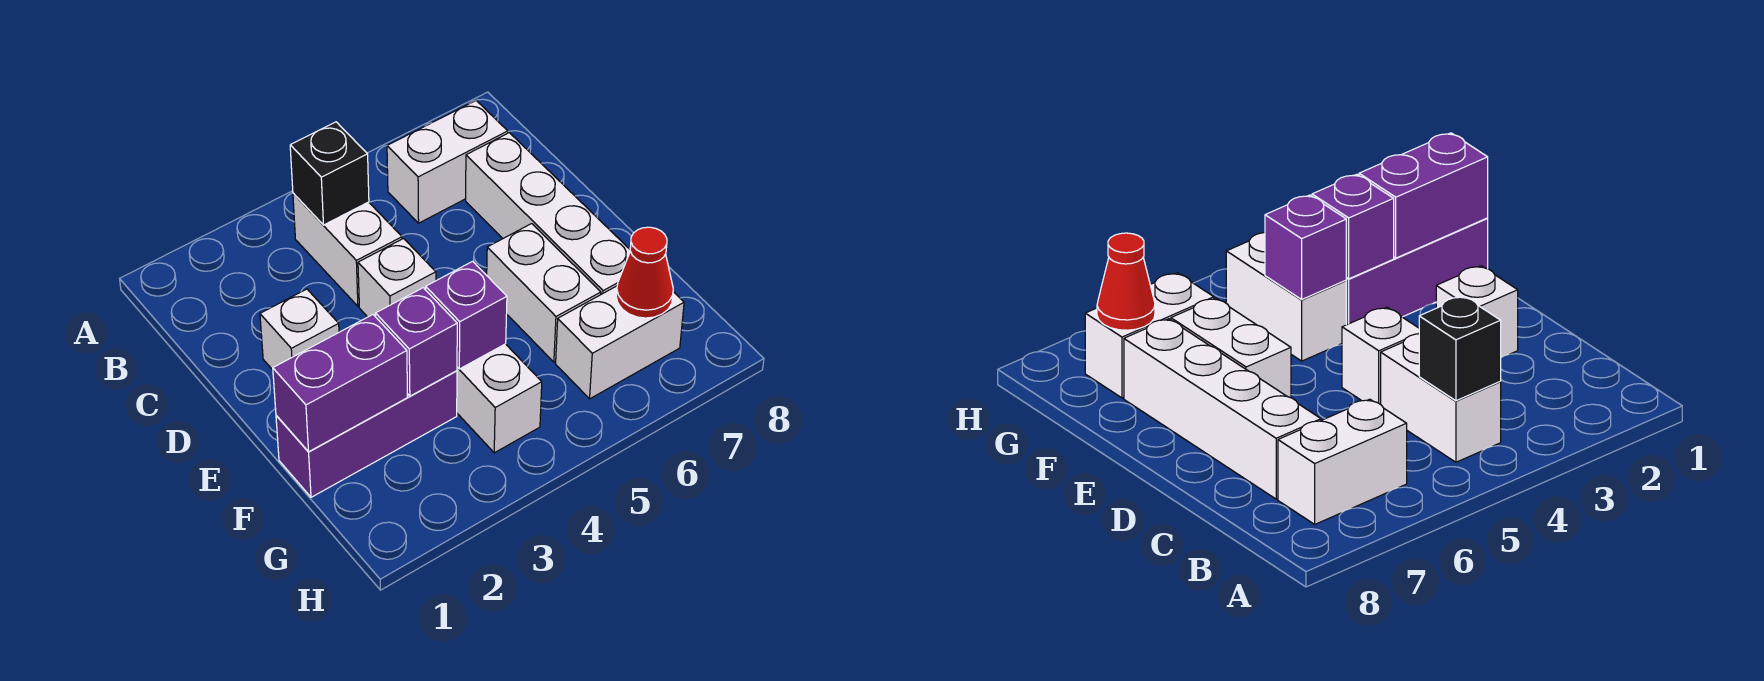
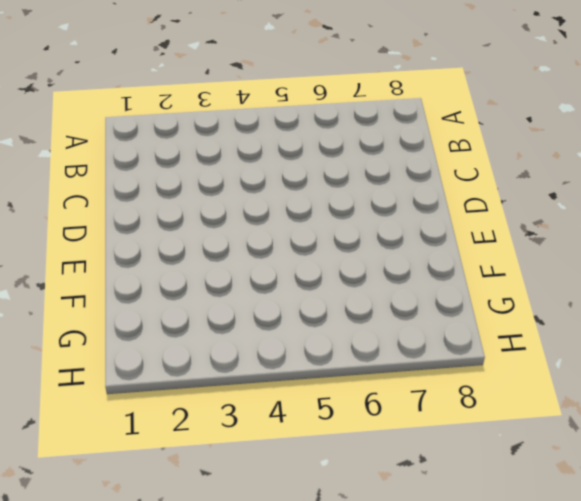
none -> white brick B4:C4 level 1
none -> white brick B6:B7 level 1
none -> white brick C7:F7 level 1

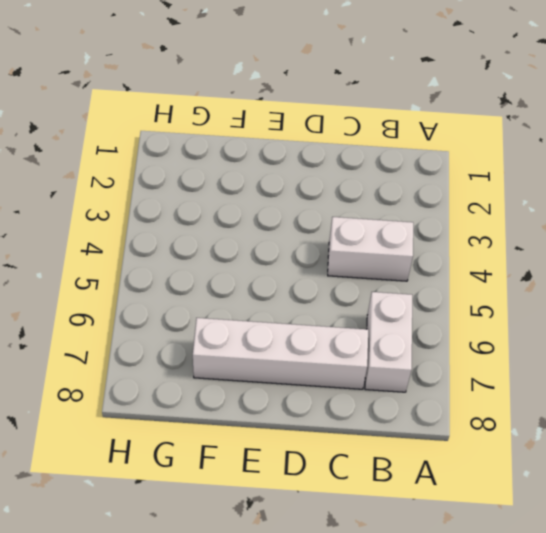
none -> white brick D2 level 1
none -> white brick D4 level 1
none -> white brick E6:F6 level 1

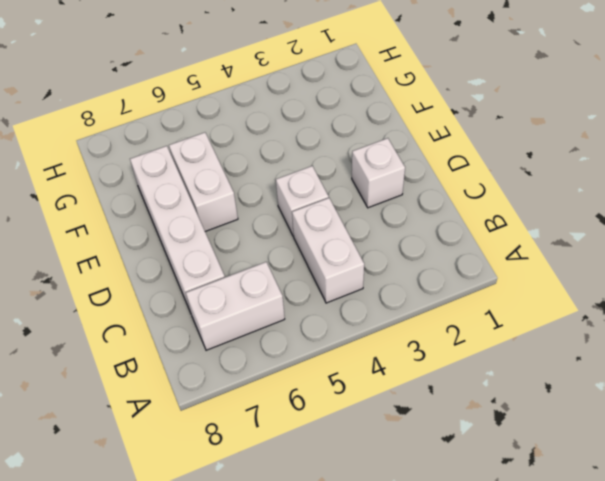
none -> purple brick F1:F3 level 1
none -> white brick F4:G4 level 1
none -> white brick G6:G7 level 1

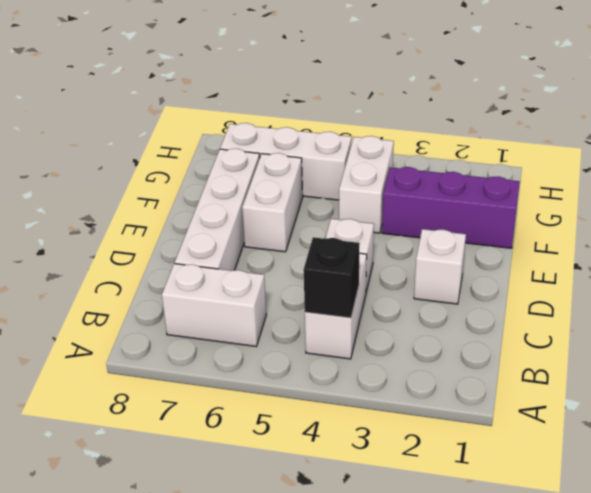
white brick G5:G7 level 1 -> white brick G6:G7 level 1
none -> purple brick F1:F2 level 2
none -> purple brick F3 level 2
none -> purple brick F4 level 2

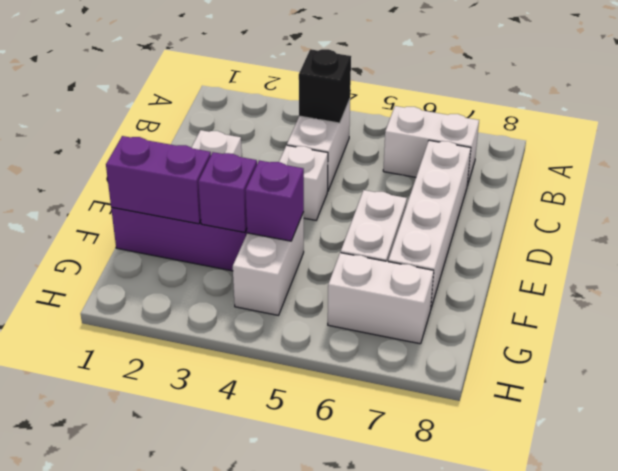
none -> red cone G7 level 2

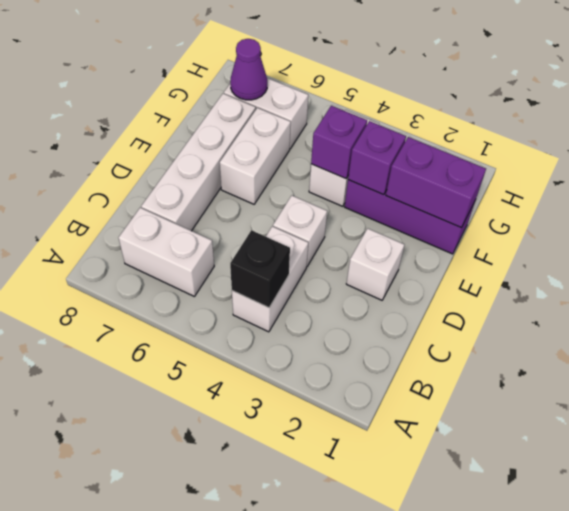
purple cone G7 level 2 -> red cone G7 level 2

